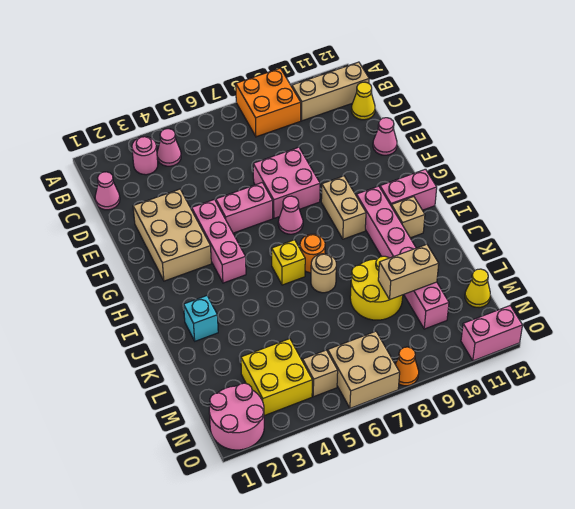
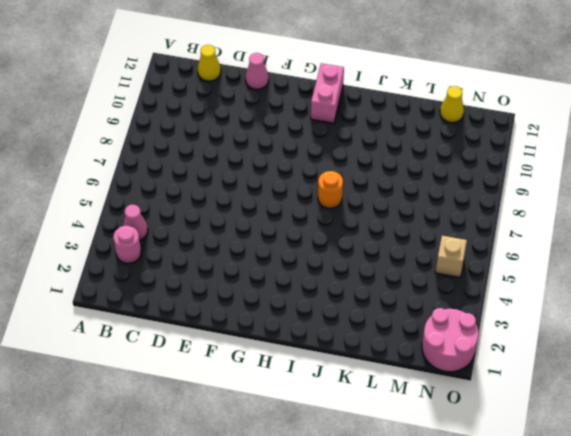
none -> orange brick A8:B9 level 1
none -> tan brick B10:B12 level 1
none -> pink cone C1 level 1

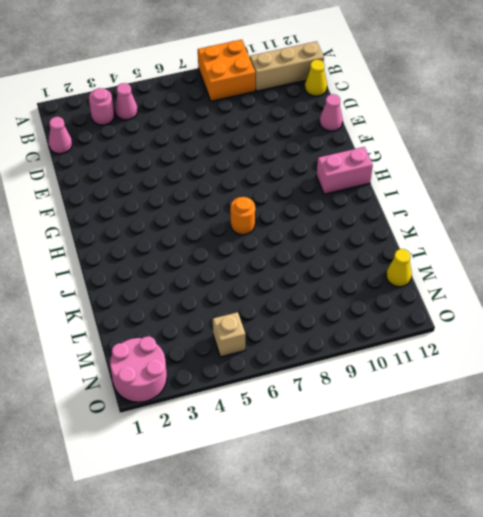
none -> tan brick E2:G3 level 1
none -> pink brick E7:F8 level 1
none -> pink brick F4:H4 level 1

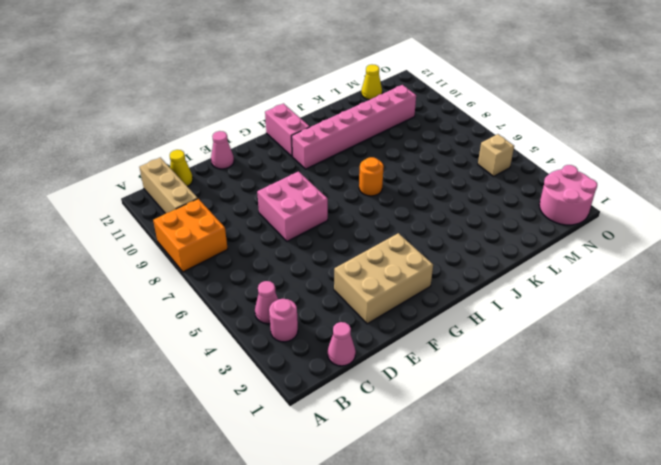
none -> pink brick F4:H4 level 1
none -> pink brick F5:F6 level 1
none -> pink cone G7 level 1

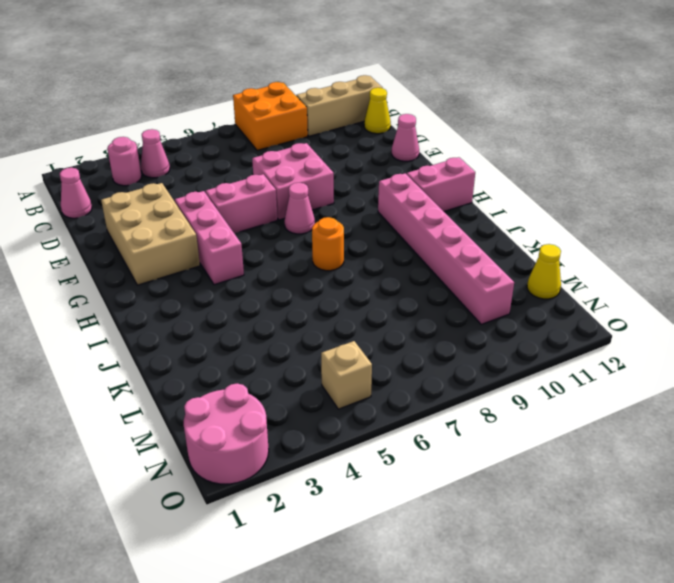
none -> tan brick G9:H9 level 1
none -> yellow brick I6 level 1
none -> tan brick I11 level 1

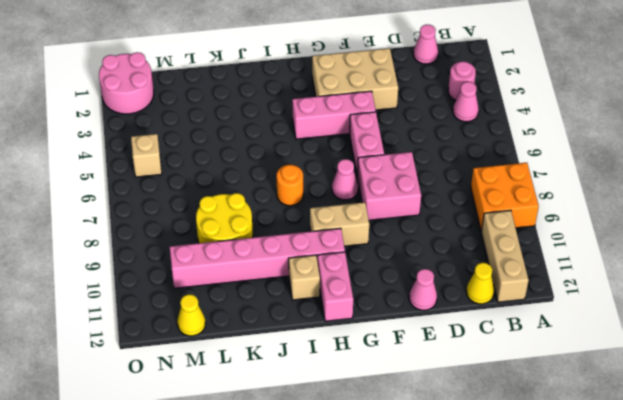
none -> yellow brick I6 level 1
none -> cyan brick J2 level 1
none -> tan round brick J7 level 1

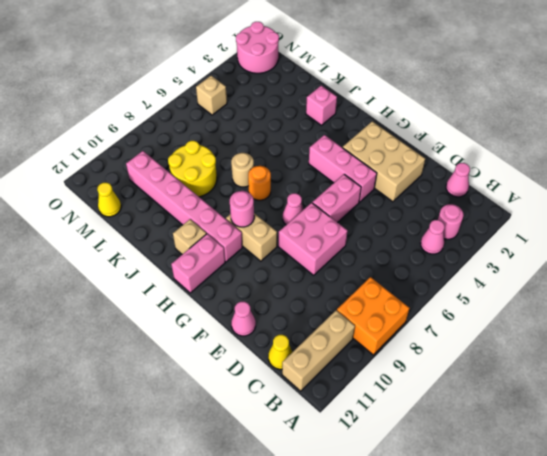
pink round brick H9 level 2 -> none
pink brick J2 level 1 -> cyan brick J2 level 1
none -> yellow brick I6 level 1
none -> yellow brick M3:N4 level 1
none -> tan brick N6:O7 level 1

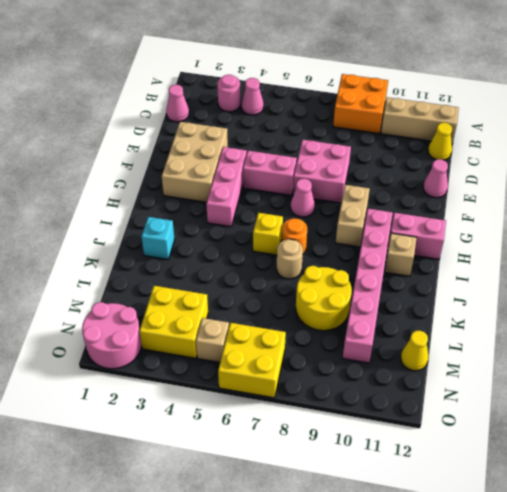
yellow brick N6:O7 level 1 -> tan brick N6:O7 level 1
none -> orange cone O8 level 1
none -> pink brick O11:O12 level 1
none -> tan brick L9:L10 level 2

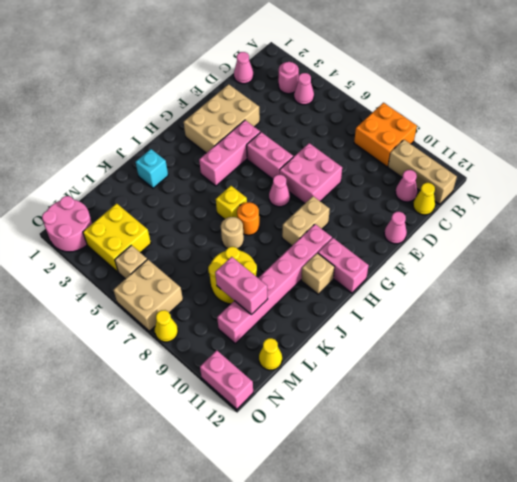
pink cone C11 level 1 -> none
pink brick L9:L10 level 2 -> tan brick L9:L10 level 2
yellow cone O8 level 1 -> orange cone O8 level 1

